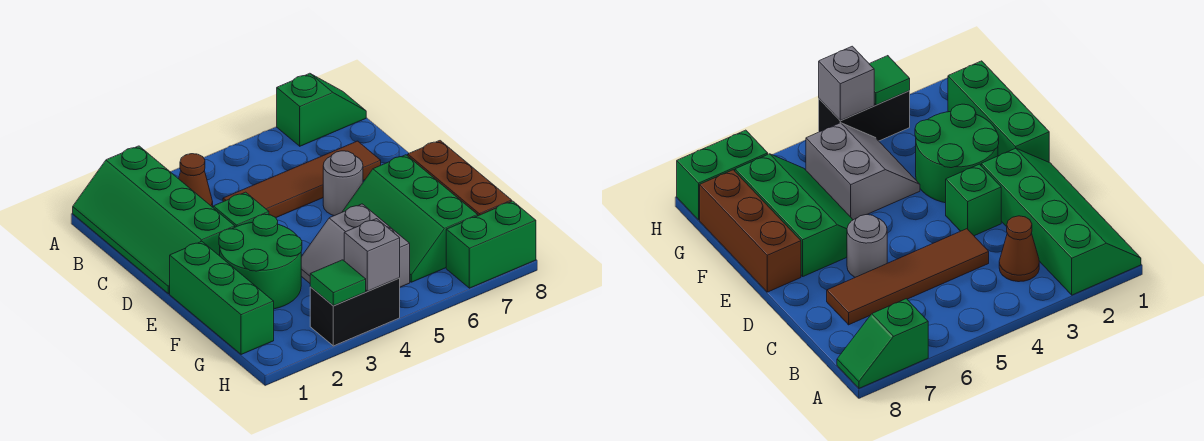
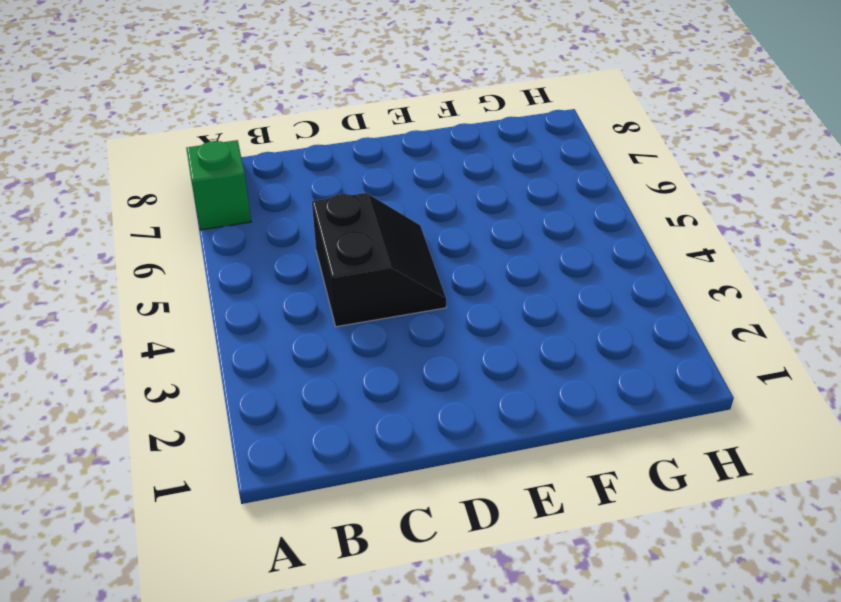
black slope C4:D5 level 1 top C -> brown tile C4:C7 level 1
none -> green slope A1:D2 level 1 top 2
none -> brown cone B3 level 1
none -> green brick D3 level 1

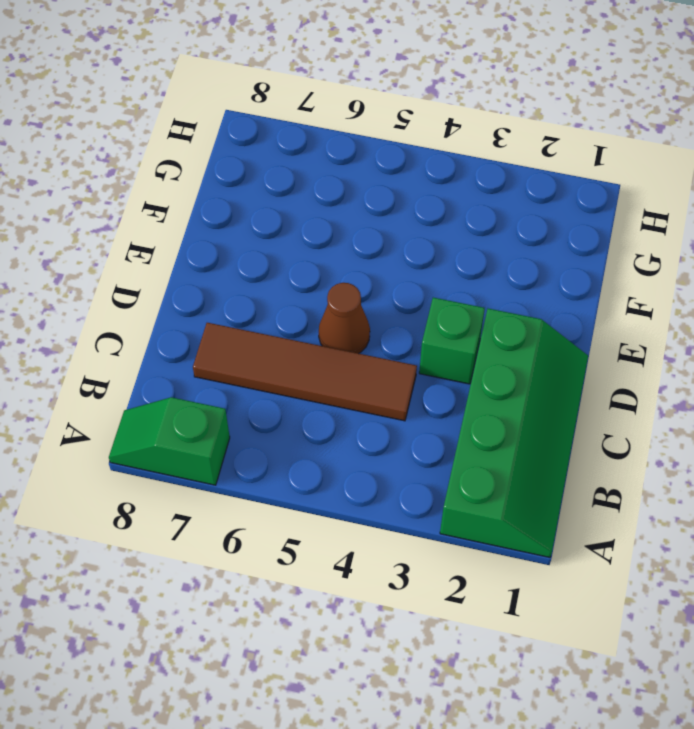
brown cone D5 level 1 -> brown cone B3 level 1
none -> grey round brick D6 level 1
none -> green brick E1:G1 level 1
none -> green round brick E2:F3 level 1

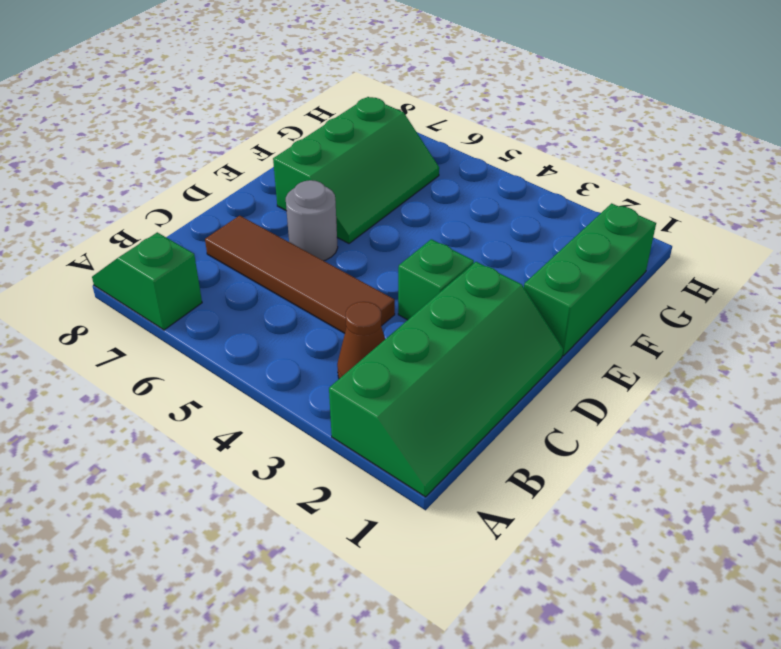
none -> green round brick E2:F3 level 1
none -> brown brick E8:G8 level 1
none -> grey slope F4:G5 level 1 top 5

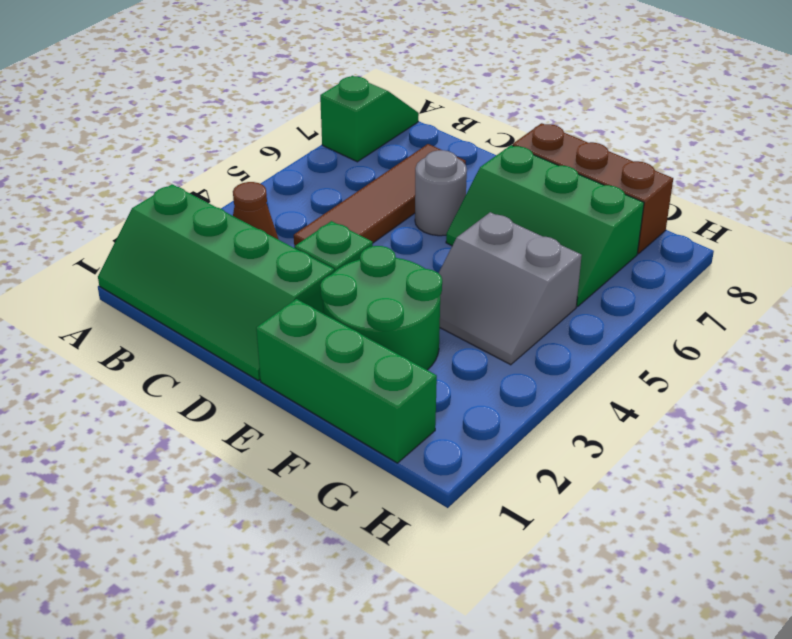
none -> black brick H3:H4 level 1
none -> green brick H7:H8 level 1
none -> green tile H3 level 2

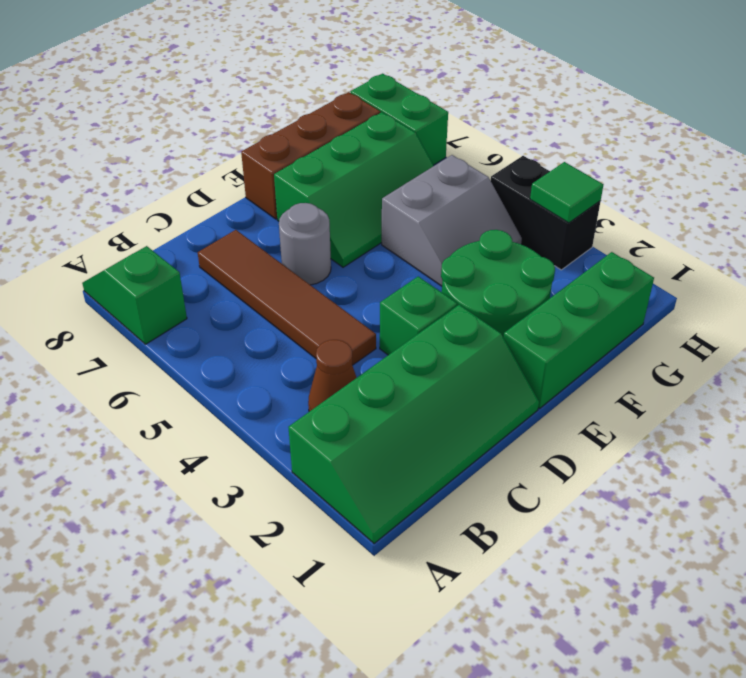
none -> grey brick H4 level 2

